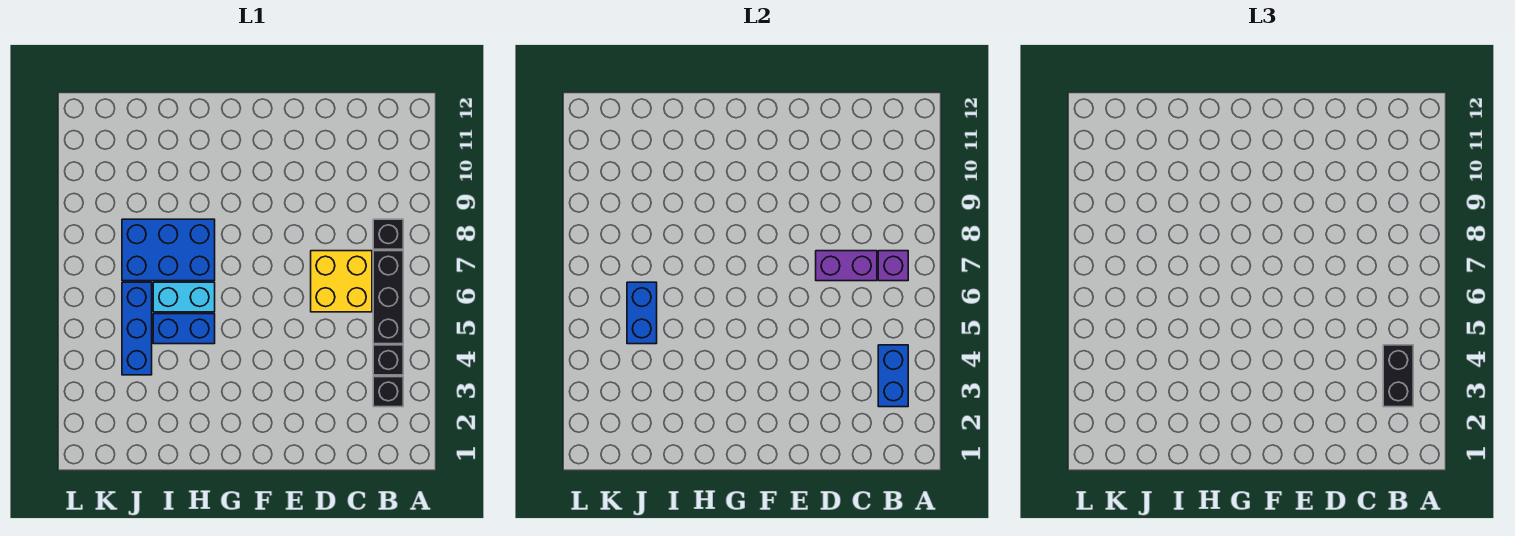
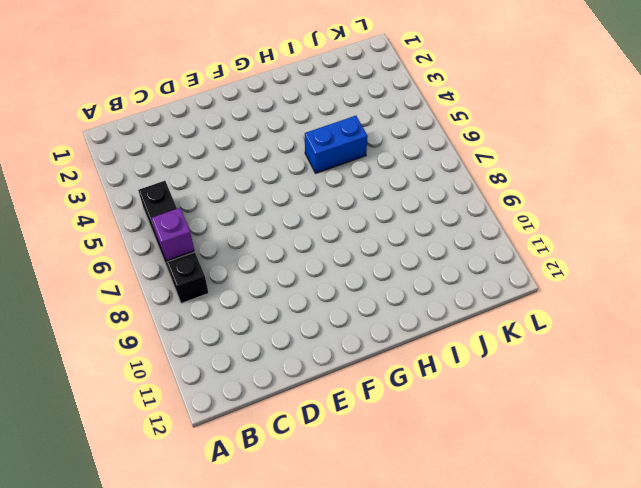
none -> black brick B3 level 1
none -> black brick B4 level 1
none -> yellow brick C6:D7 level 1

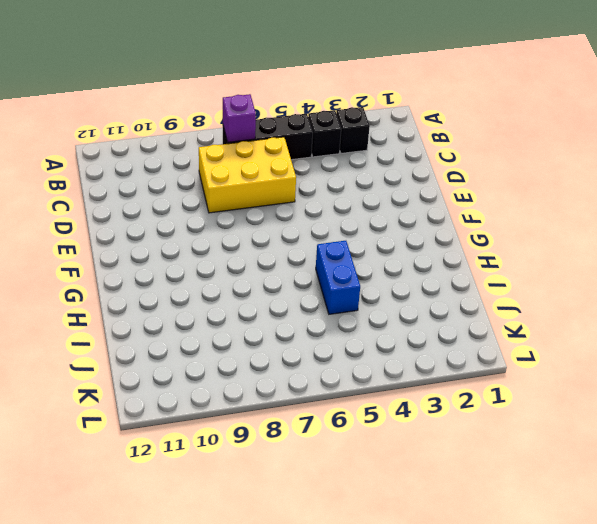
yellow brick C6:D8 level 1 -> yellow brick C6:D7 level 1
none -> black brick B8 level 1
none -> cyan brick H6:I6 level 1
none -> blue brick H7:J8 level 1

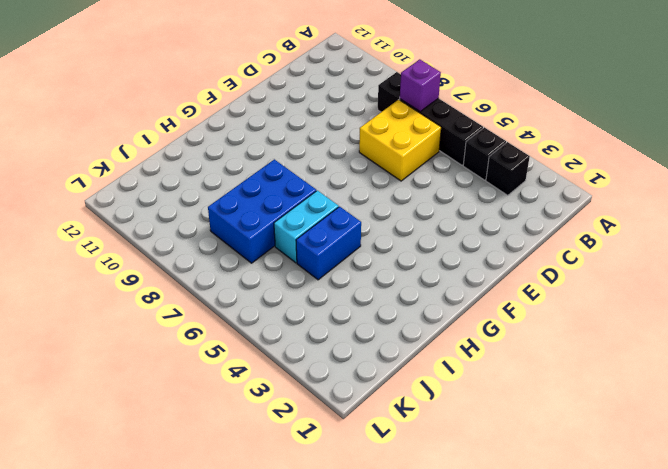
none -> blue brick J4:J6 level 1
none -> blue brick B3:B4 level 2
none -> purple brick C7:D7 level 2

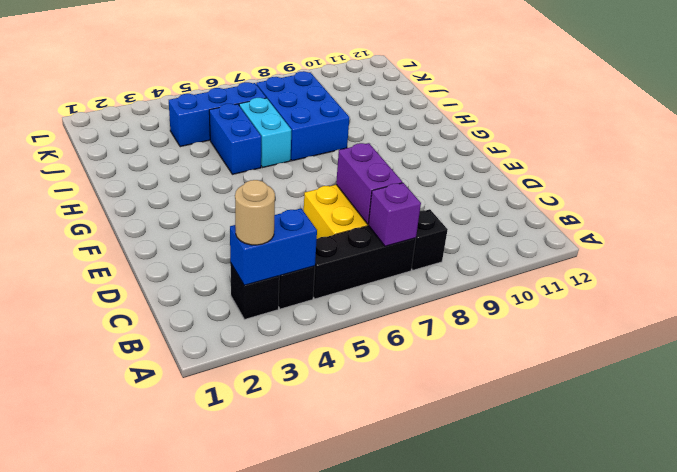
tan round brick B3 level 3 -> black brick B3:B4 level 3
none -> blue brick J5:J6 level 2

